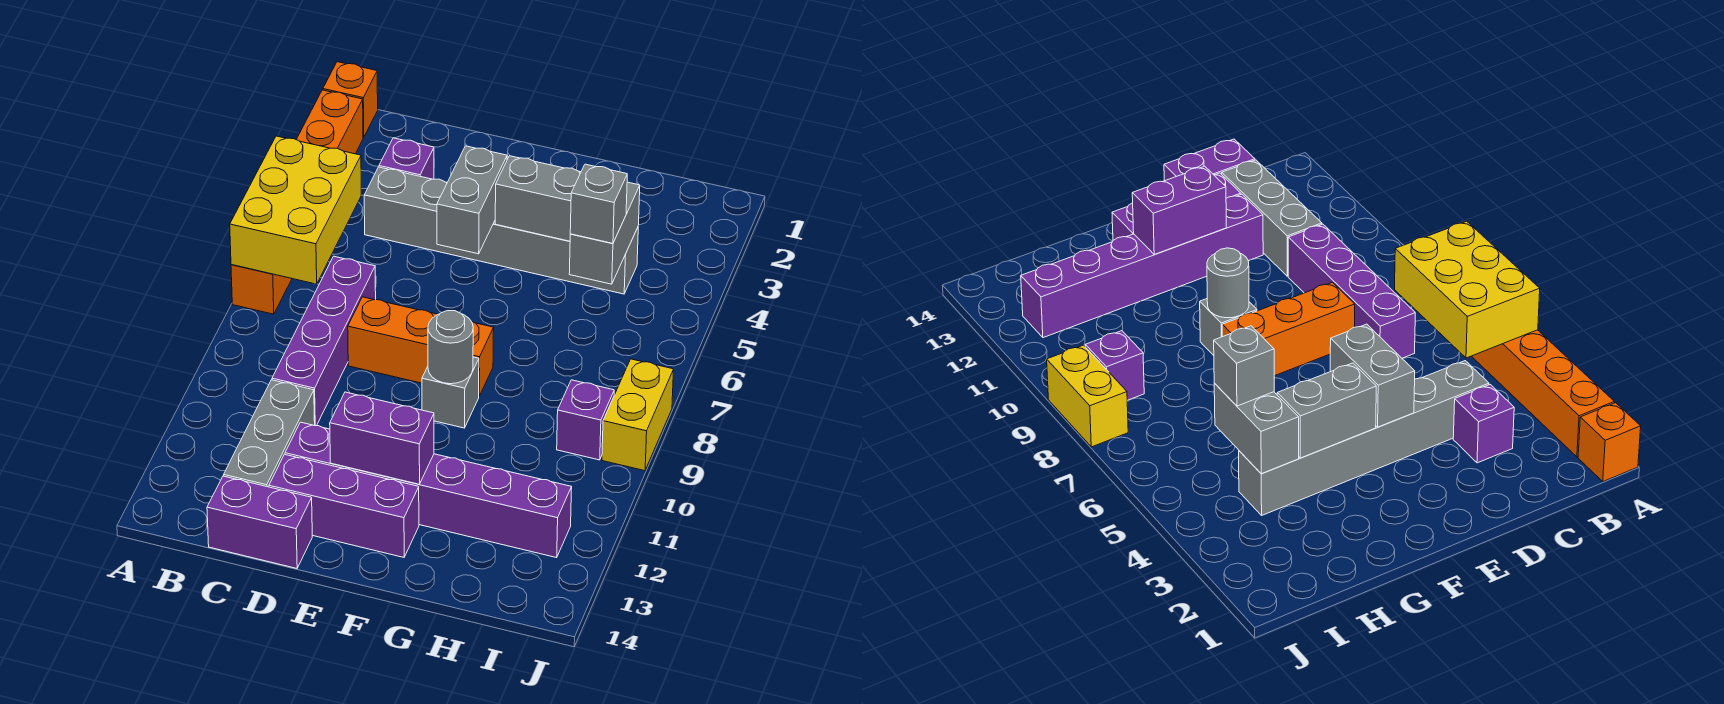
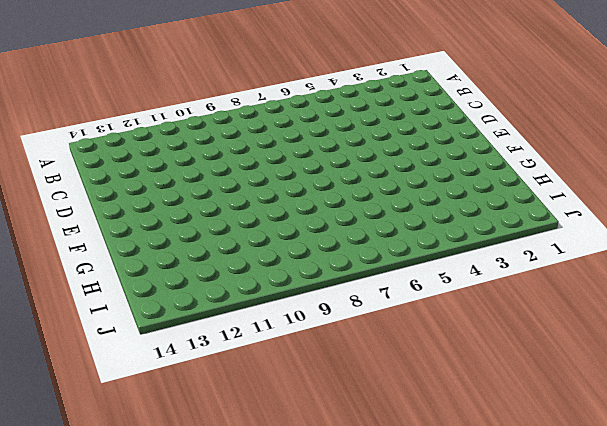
none -> orange brick A1 level 1
none -> orange brick A2:A7 level 1
none -> purple brick C3 level 1

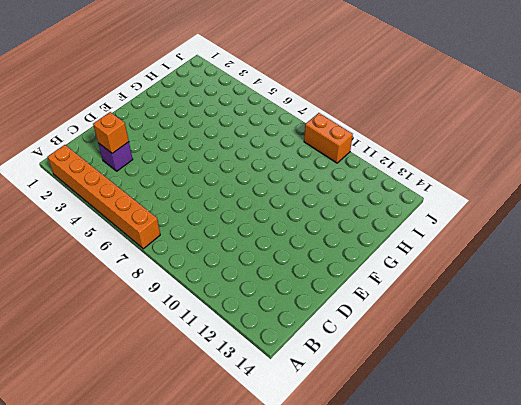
orange brick C3 level 2 -> orange brick A1 level 1
orange brick J9:J10 level 1 -> yellow brick J8:J9 level 1
none -> grey brick C4:H4 level 1
none -> purple brick C7:C10 level 1
none -> grey brick C11:C13 level 1

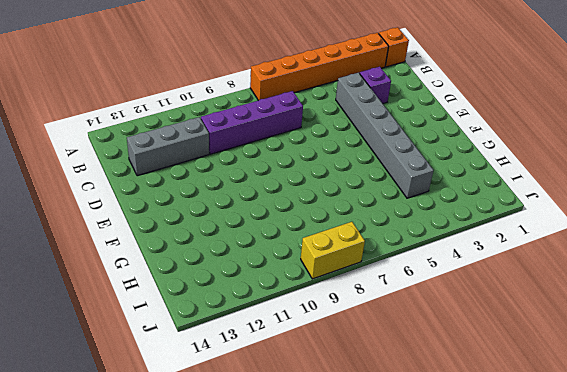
none -> purple brick C14:D14 level 1
none -> orange brick D8:F8 level 1
none -> purple brick D12:I12 level 1

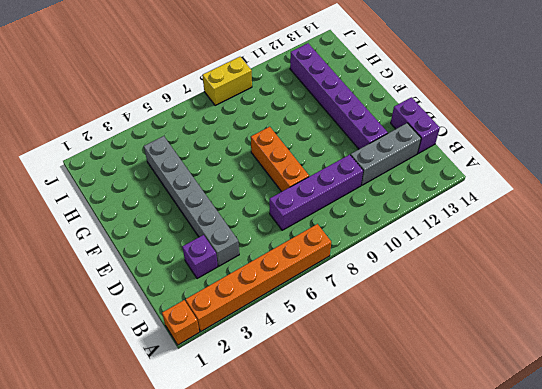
none -> purple brick D13:F13 level 1
none -> grey brick F9 level 1
none -> purple brick I9 level 1

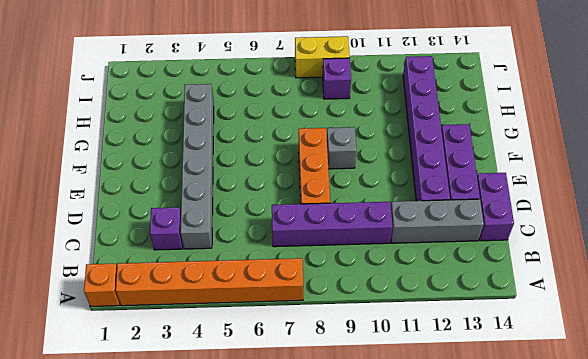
none -> yellow brick A5:B7 level 2
none -> grey brick E4:E5 level 2
none -> purple brick E12:F12 level 2

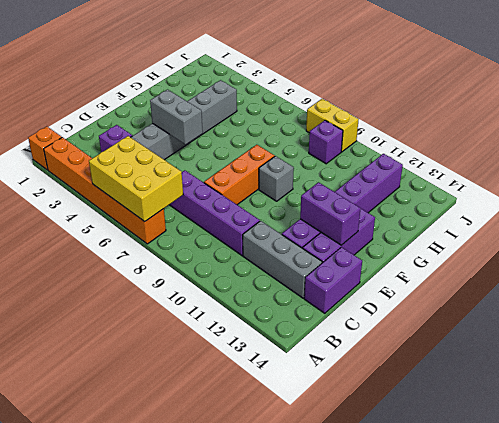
purple brick E12:E13 level 2 -> purple brick E12:F12 level 2
none -> grey brick F4:G4 level 2
none -> grey round brick F9 level 2
none -> grey brick H4:H5 level 2

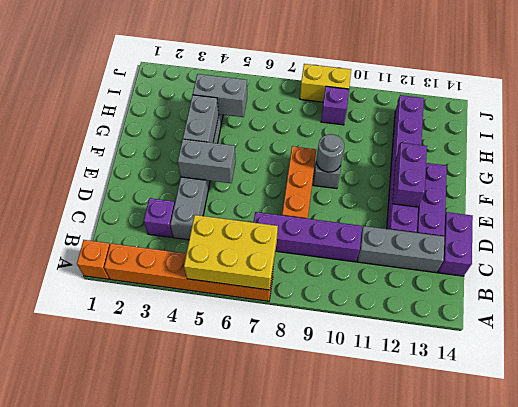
none -> grey brick H5 level 3

